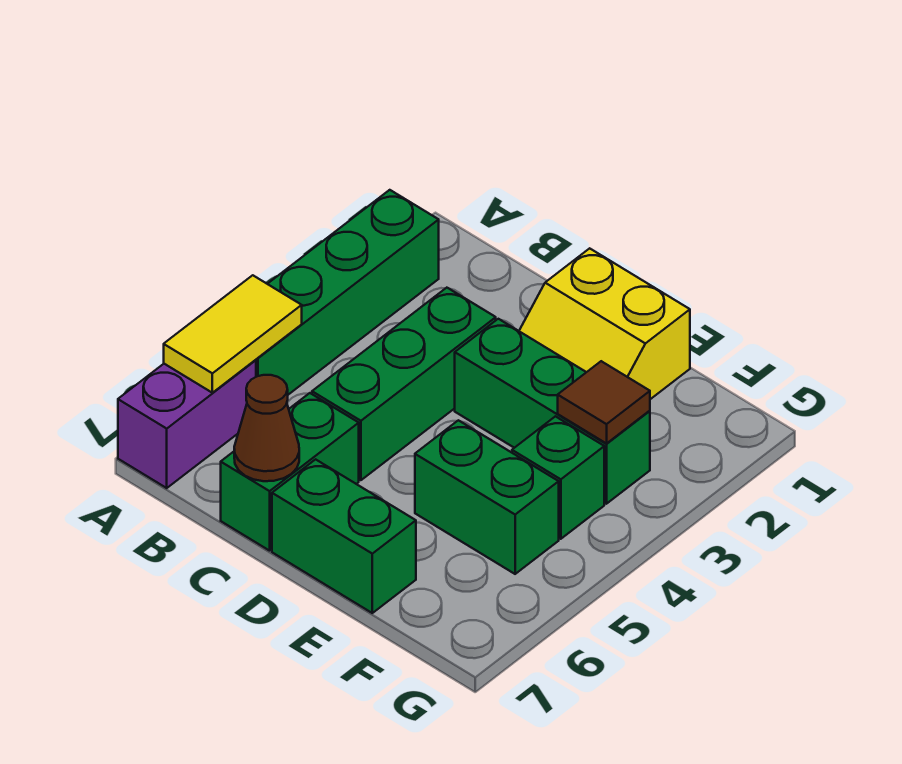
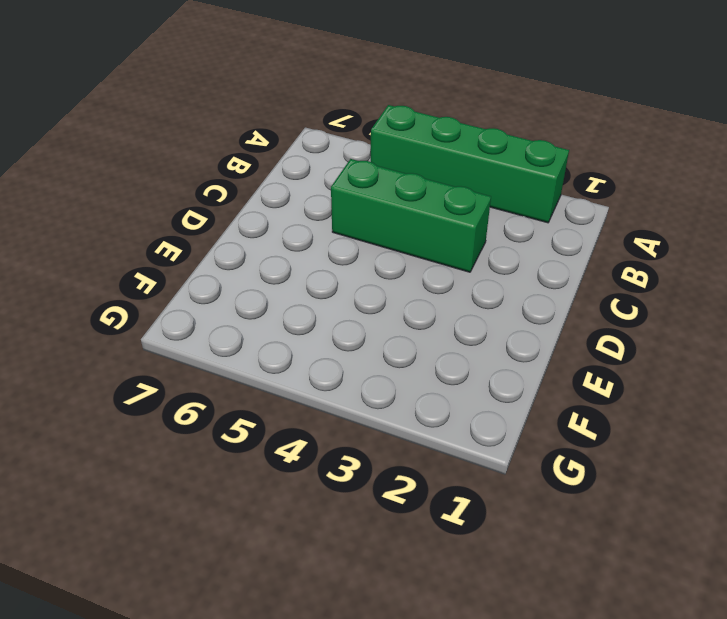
none -> purple brick A6:A7 level 1
none -> green brick C6:C7 level 1
none -> yellow slope D1:E2 level 1 top 1

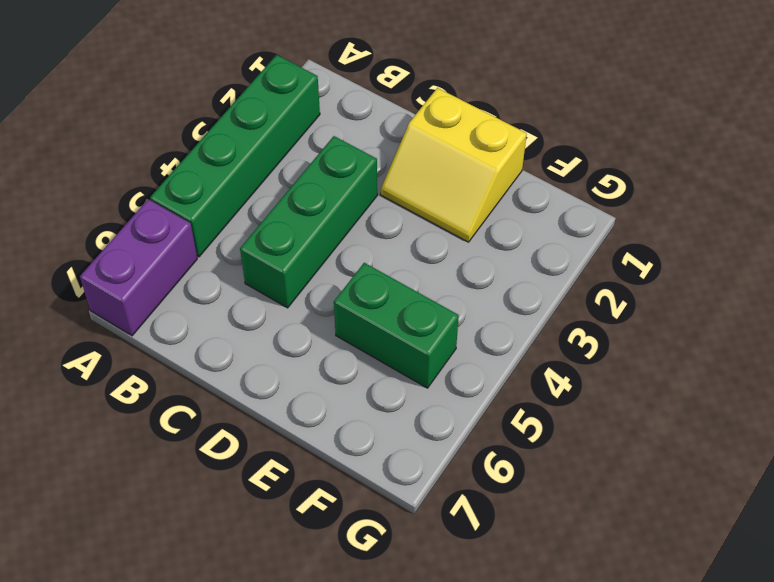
none -> green brick C6:C7 level 1
none -> green brick D3:F3 level 1
none -> green brick D7:E7 level 1

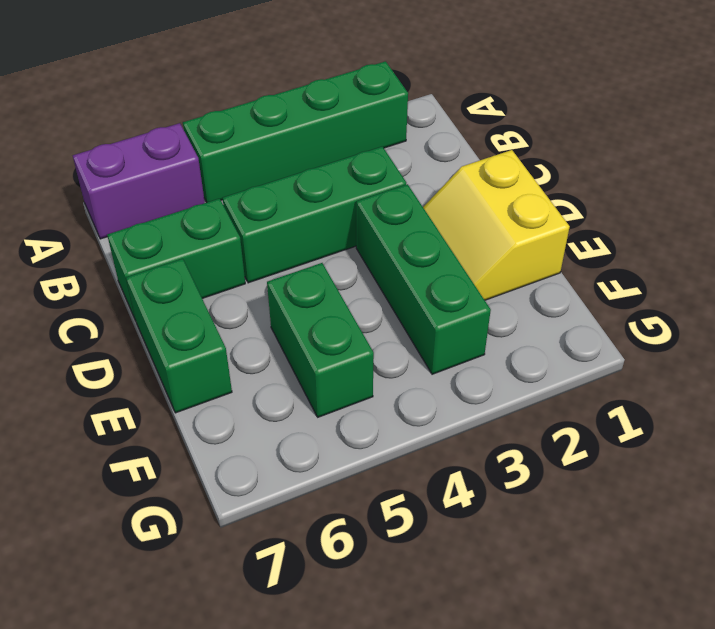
none -> green brick F4 level 1
none -> yellow tile A5:A6 level 2
none -> brown cone C7 level 2

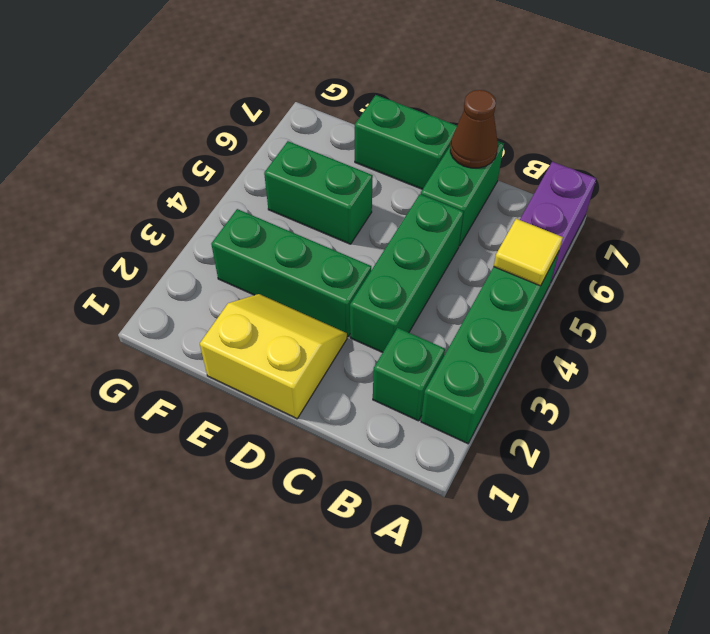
yellow tile A5 level 2 -> yellow tile A5:A6 level 2
green brick B2 level 1 -> green brick F4 level 1
none -> brown tile F3 level 2

